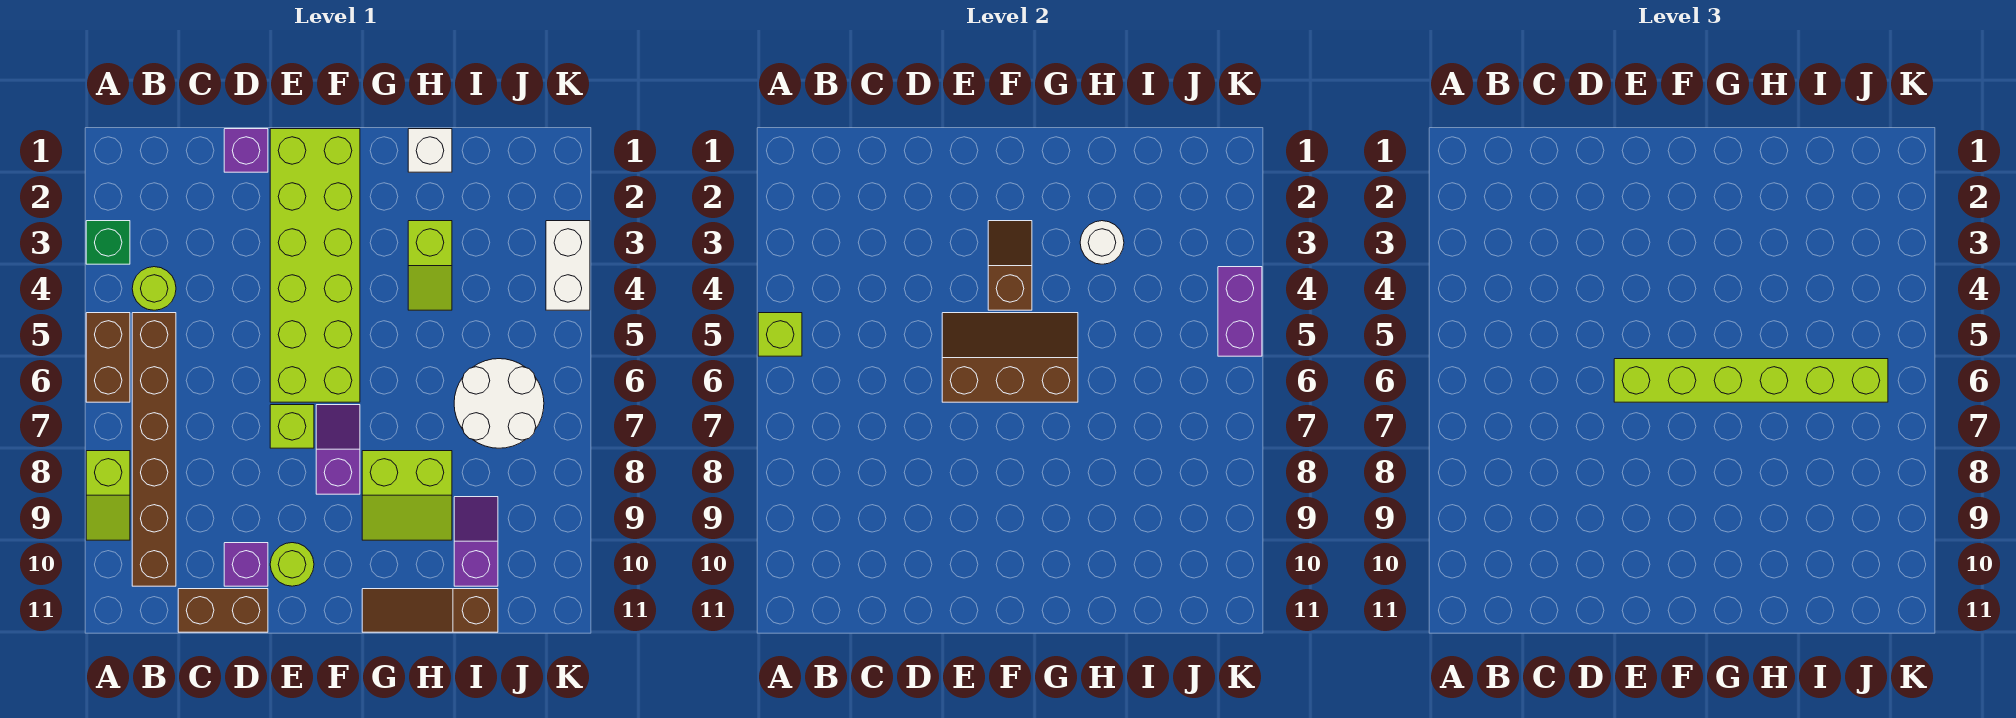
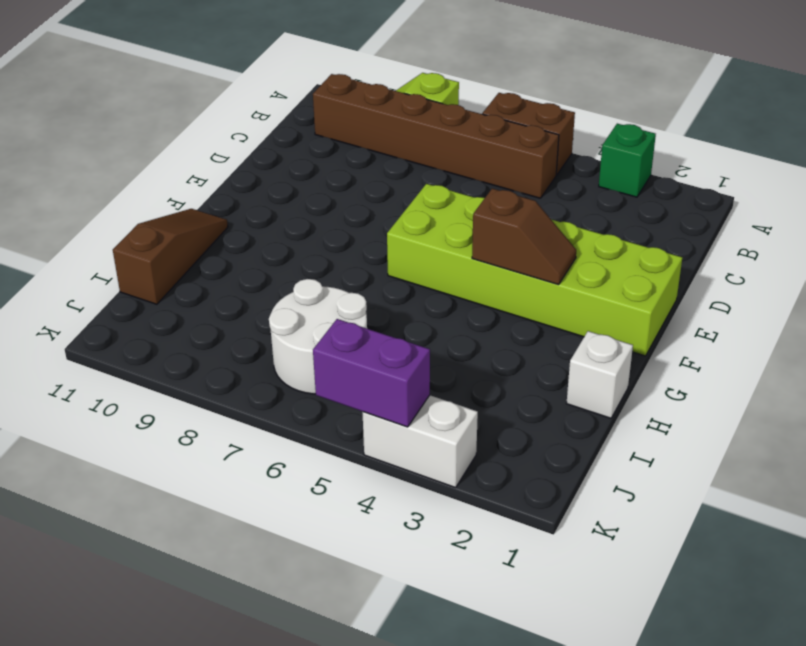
none -> lime round brick B4 level 1
none -> brown brick C11:D11 level 1
none -> purple brick D1 level 1

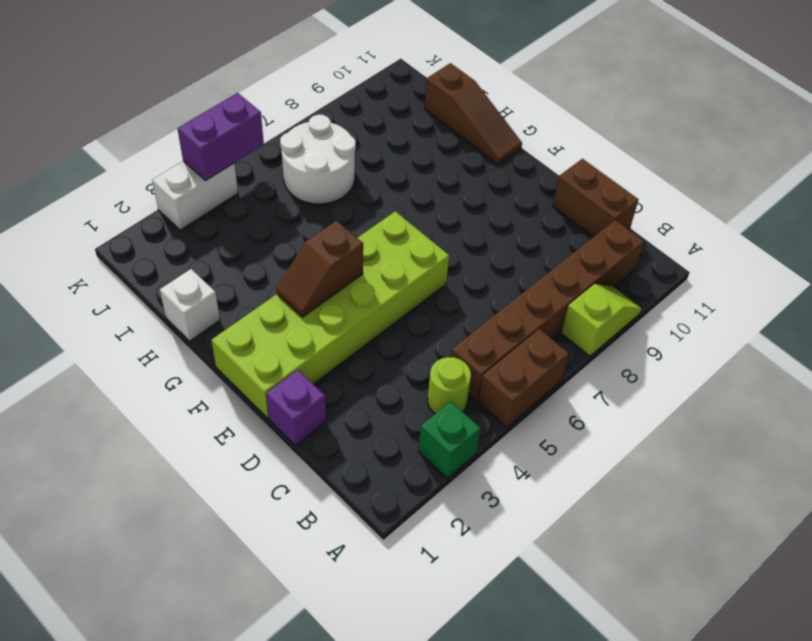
none -> purple brick D10 level 1
none -> lime brick E7 level 1
none -> lime round brick E10 level 1

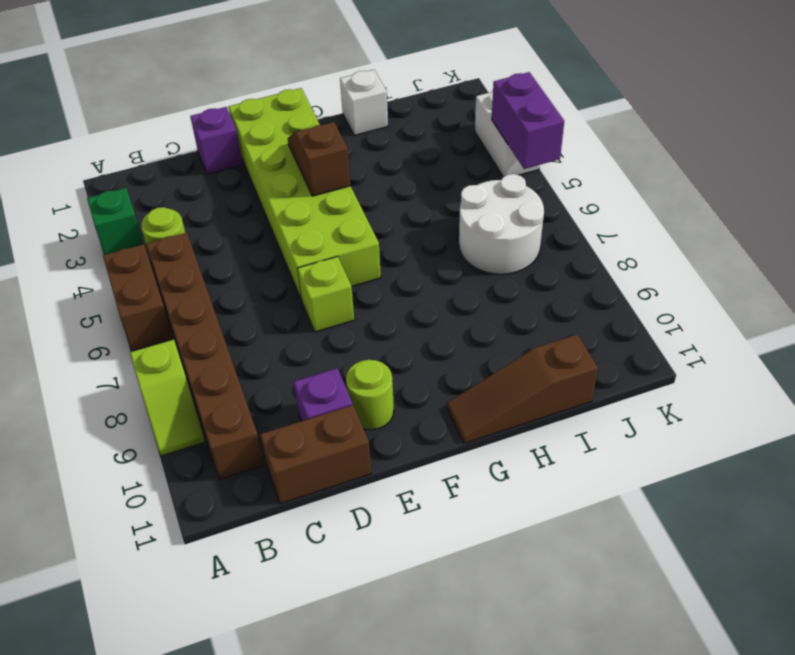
none -> purple slope F7:F8 level 1 top 8
none -> lime slope G8:H9 level 1 top 8
none -> lime slope H3:H4 level 1 top 3

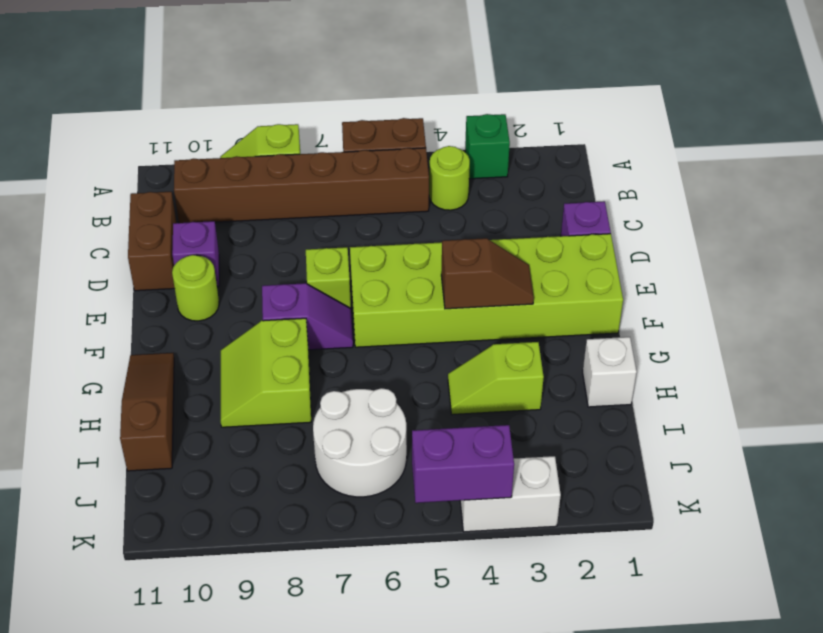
none -> purple slope I9:I10 level 1 top 10
none -> lime brick A5 level 2
none -> brown slope E5:G6 level 2 top 6

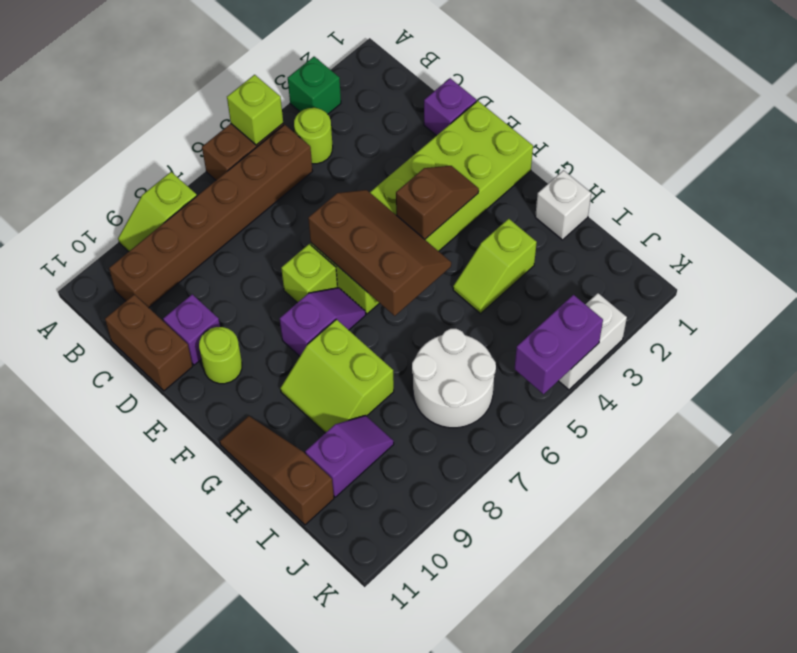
none -> white round brick H3 level 2
none -> lime brick E6:J6 level 3

